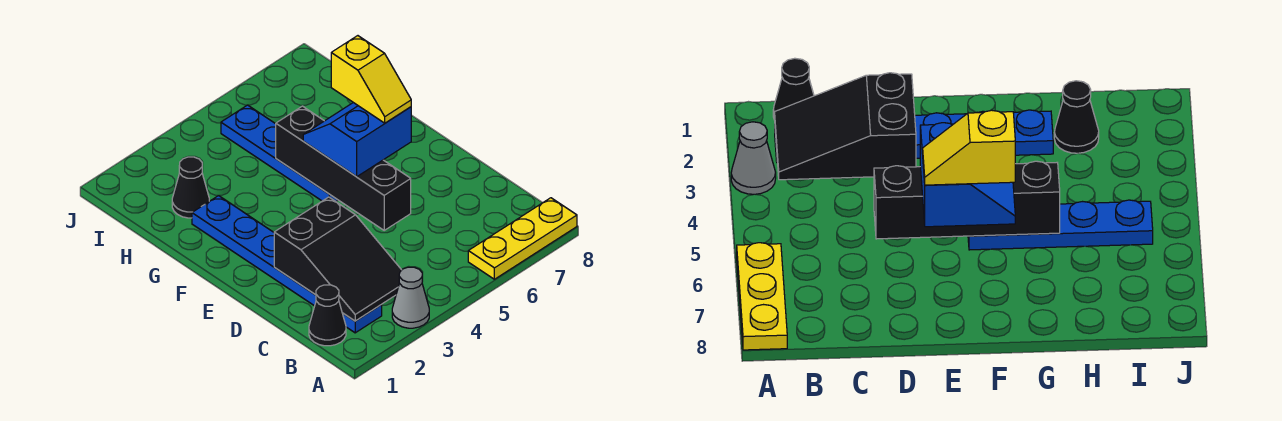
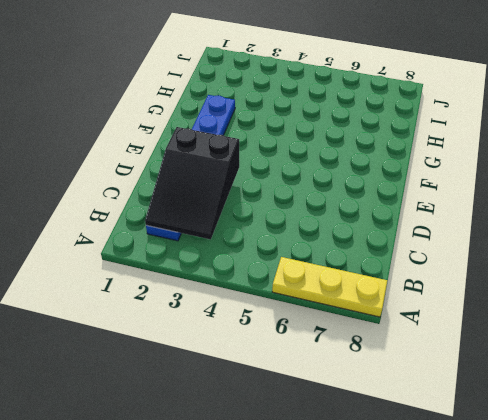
none -> grey cone A3 level 1
none -> black cone B1 level 1

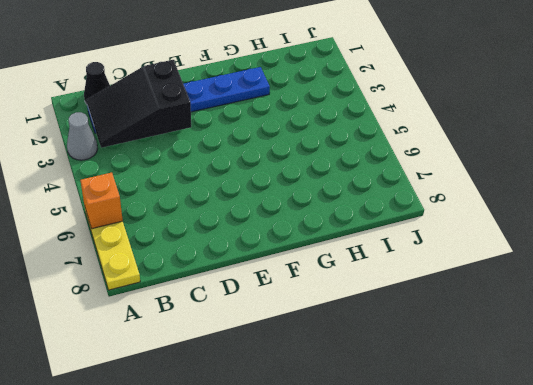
orange brick A6 level 2 -> none
none -> blue plate F5:I5 level 1
none -> black cone H2 level 1

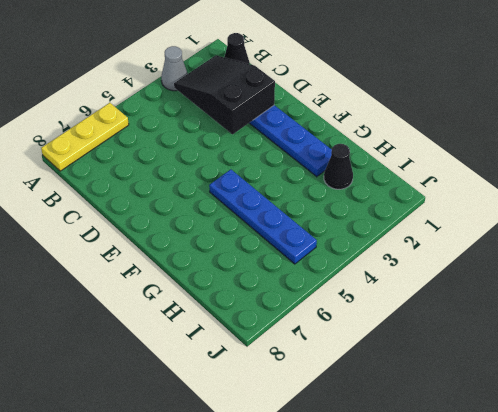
none -> black brick D5:G5 level 2
none -> blue slope E5:F6 level 3 top E

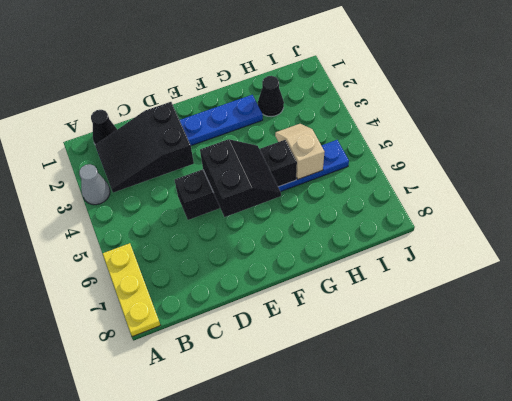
black slope E5:F6 level 3 top E -> blue slope E5:F6 level 3 top E
tan slope H4:H5 level 2 top 5 -> none
none -> yellow slope E6:F6 level 4 top F

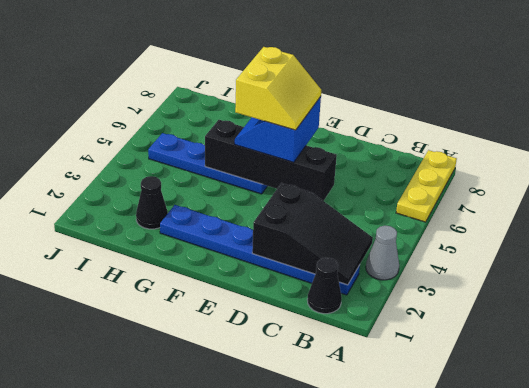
yellow slope E5:F6 level 4 top F -> yellow slope E6:F6 level 4 top F

